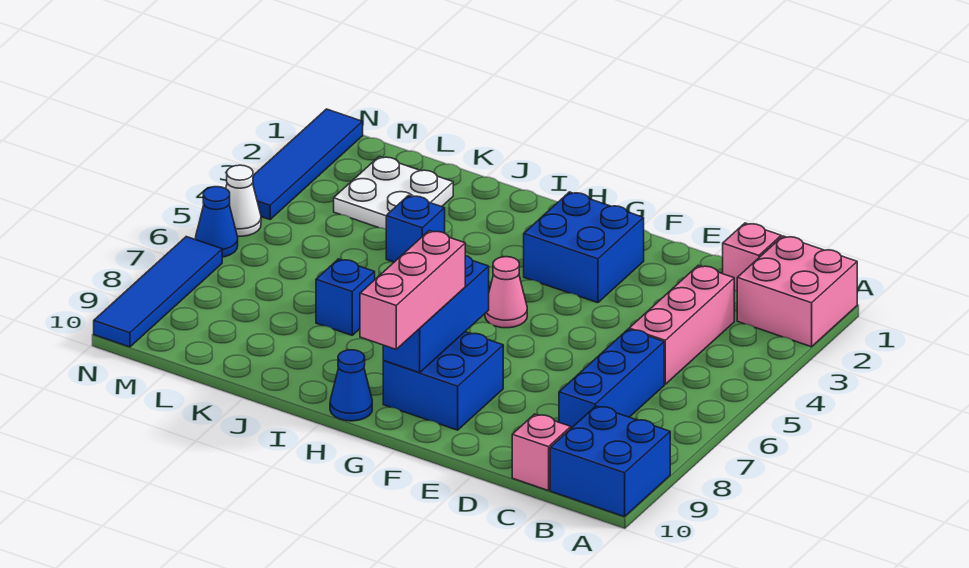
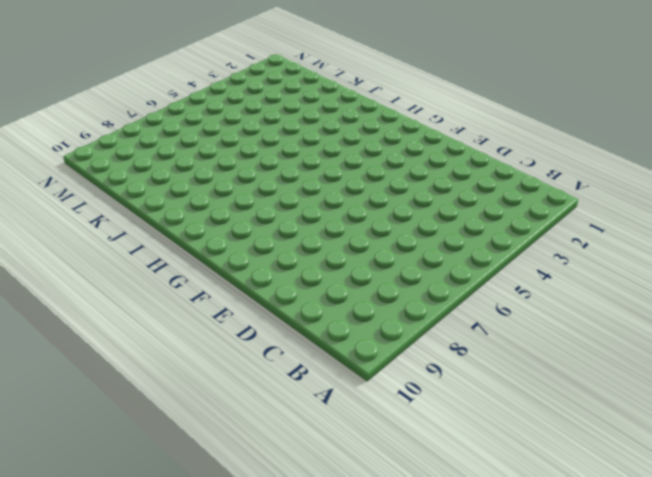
none -> pink brick A1:B2 level 1
none -> blue brick A9:B10 level 1
none -> pink brick C1 level 1

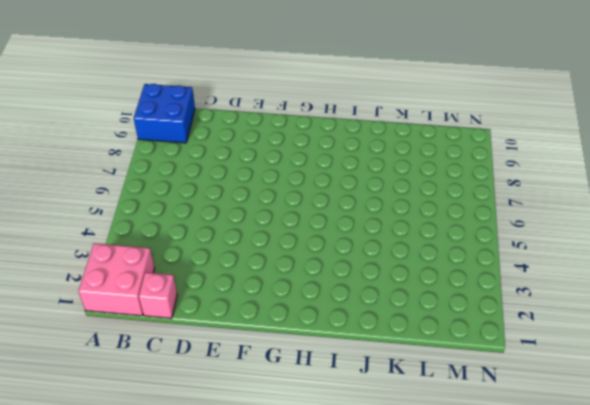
none -> pink brick C3:C5 level 1
none -> blue brick C6:C8 level 1
none -> pink brick C10 level 1

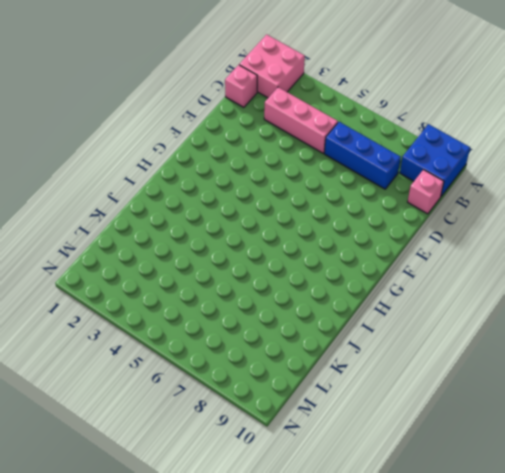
none -> blue brick F2:G3 level 1
none -> blue brick F8:G9 level 1
none -> pink cone G5 level 1

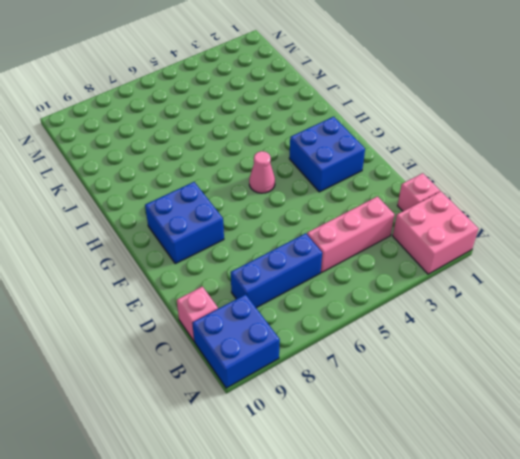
none -> blue cone H10 level 1
none -> blue brick J4 level 1
none -> blue brick J7 level 1

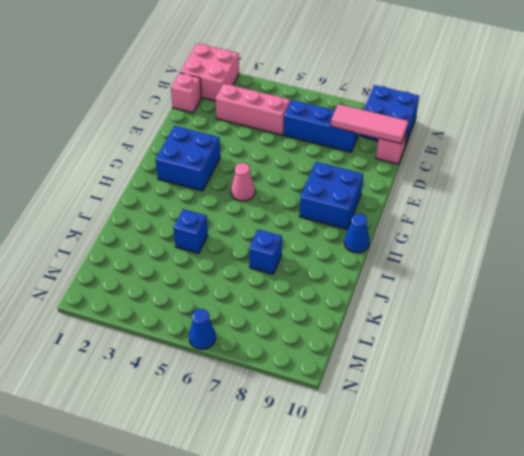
pink tile C8:C10 level 2 -> none
none -> white plate K2:L3 level 1
none -> blue tile N1:N4 level 1
none -> white cone N5 level 1

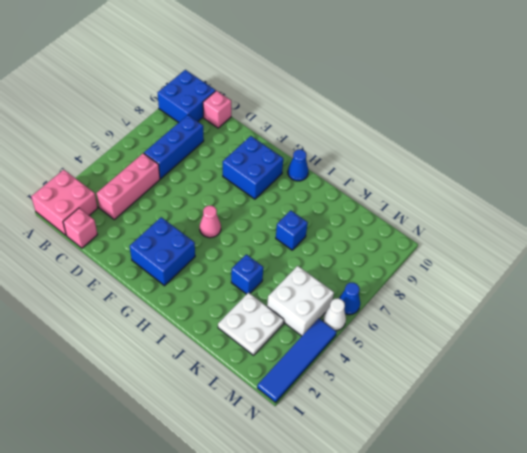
white brick L4:M5 level 1 -> none
none -> blue tile N7:N10 level 1
none -> blue brick G7:G9 level 2
none -> pink brick G8:G10 level 3

